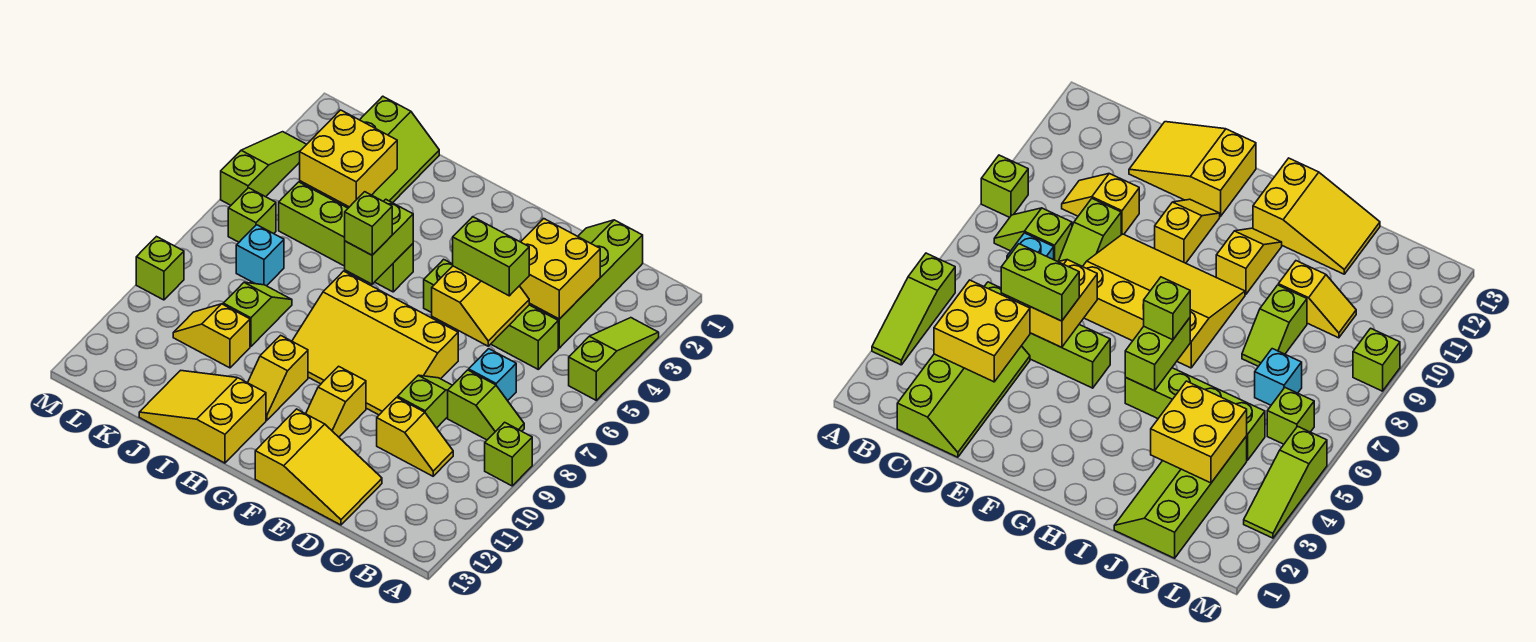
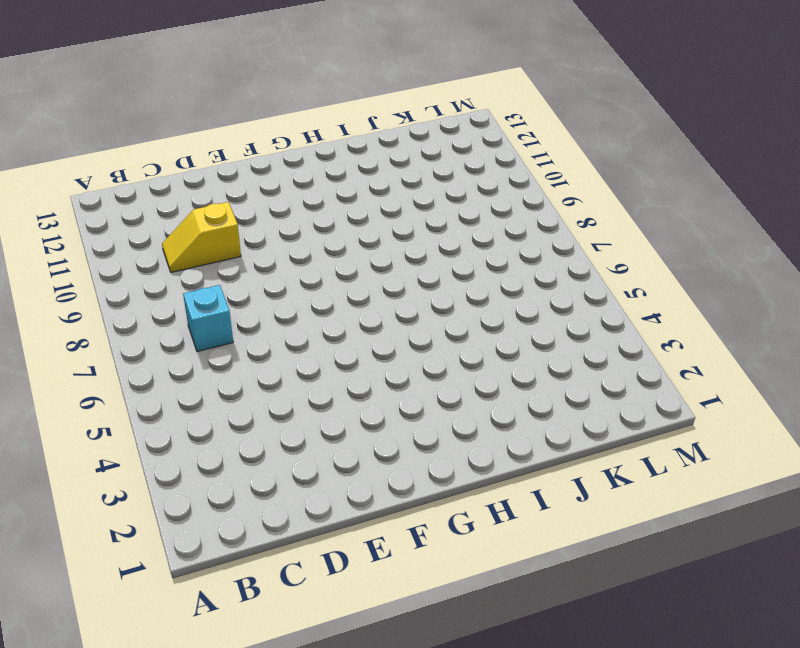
none -> lime slope A3:A5 level 1 top 5
none -> lime brick A9 level 1
none -> lime slope B8:C8 level 1 top C

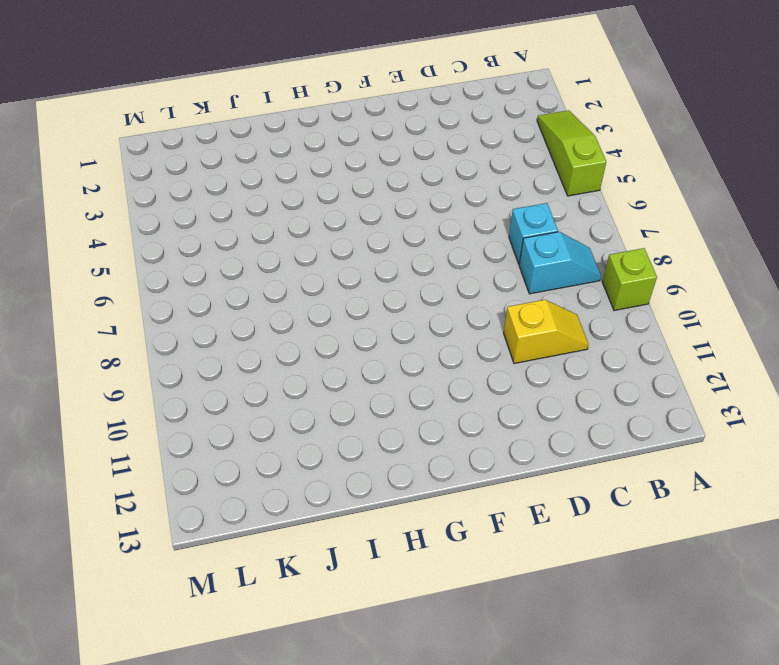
cyan slope B8:C8 level 1 top C -> lime slope B8:C8 level 1 top C
none -> lime slope C1:D4 level 1 top C
none -> lime brick C5:F5 level 1
none -> lime slope D8:D9 level 1 top 9

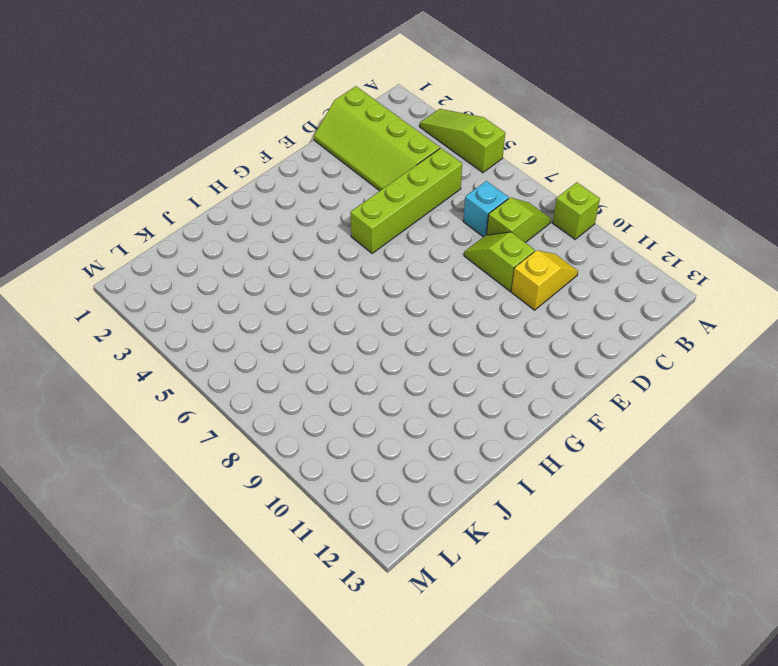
none -> yellow slope D12:F13 level 1 top F
none -> yellow slope E7:H9 level 1 top 7
none -> yellow slope F10:F11 level 1 top 10

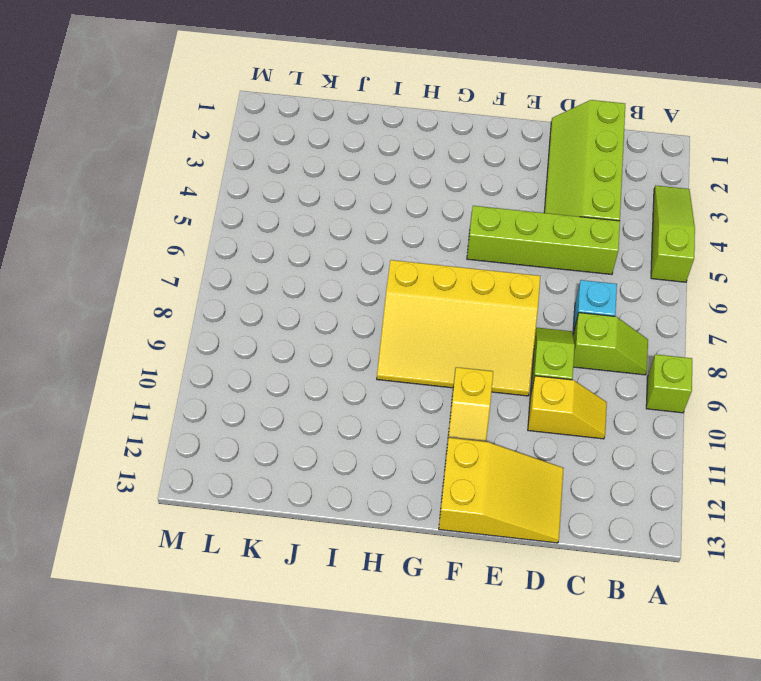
none -> lime brick H5:K5 level 1
none -> yellow slope H10:H11 level 1 top 10
none -> yellow slope H12:J13 level 1 top H

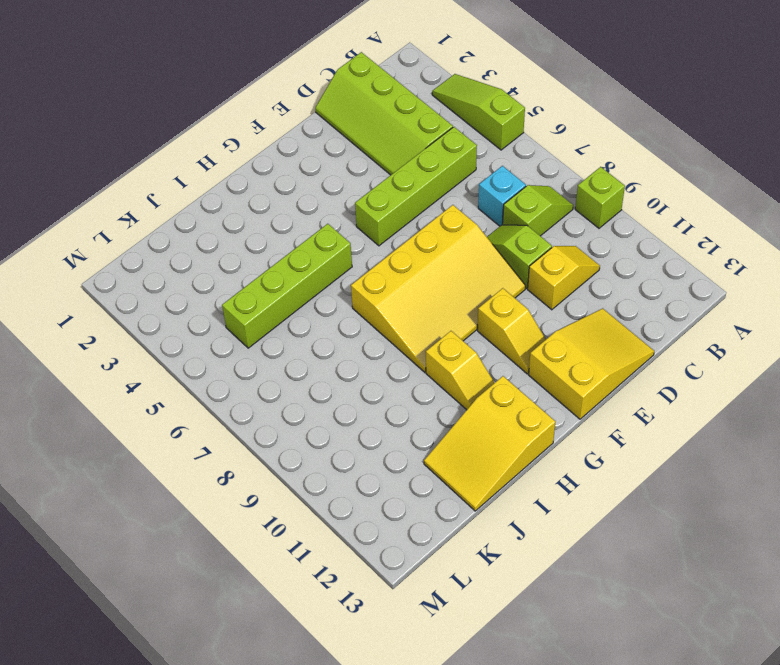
none -> lime slope J1:K4 level 1 top K
none -> lime slope J8:J9 level 1 top 9
none -> yellow slope J10:K10 level 1 top J

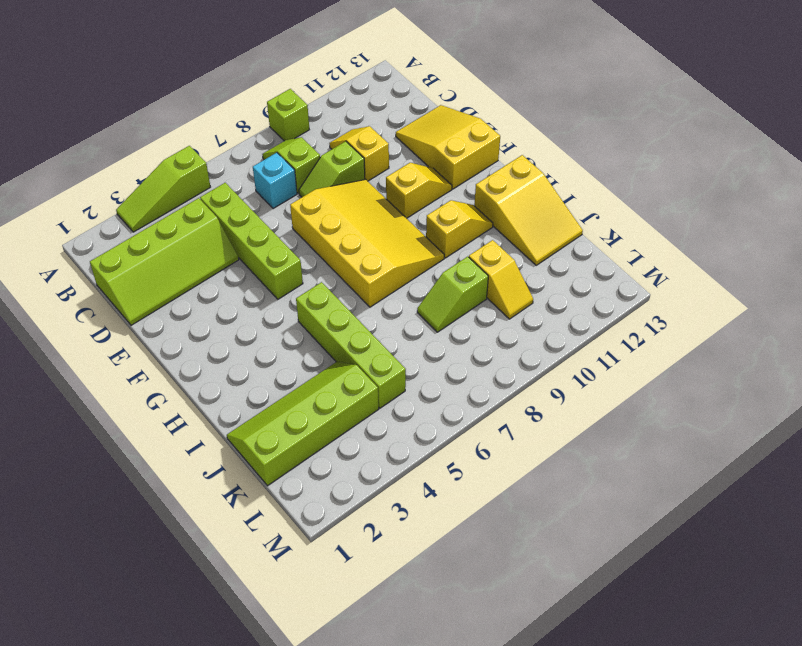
none -> cyan brick K7 level 1
none -> lime brick L6 level 1
none -> lime slope M3:M5 level 1 top 5

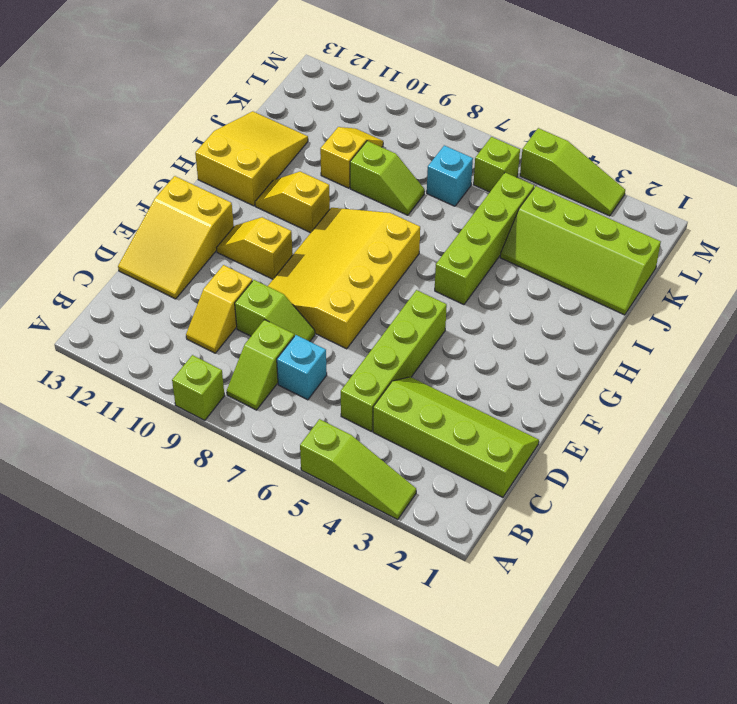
none -> lime brick M9 level 1
none -> yellow brick C3:D4 level 2
none -> yellow slope D5:E6 level 2 top E

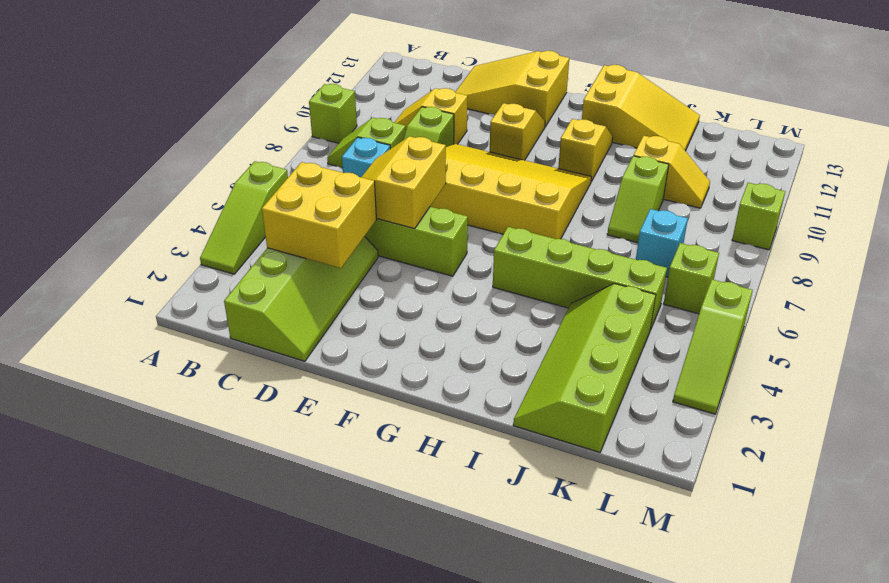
none -> lime brick H5:H6 level 2
none -> yellow brick J3:K4 level 2
none -> lime brick D5:E5 level 3

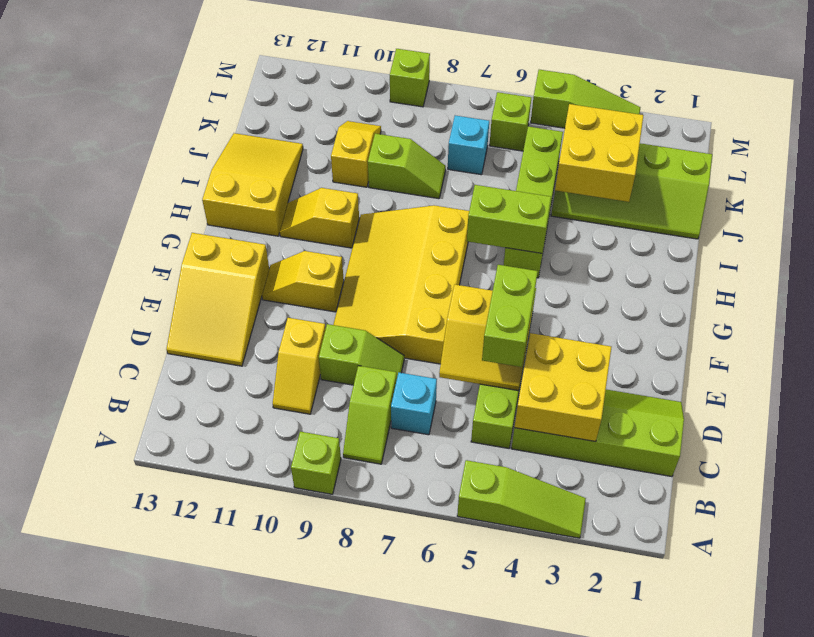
none -> lime brick H6 level 3

